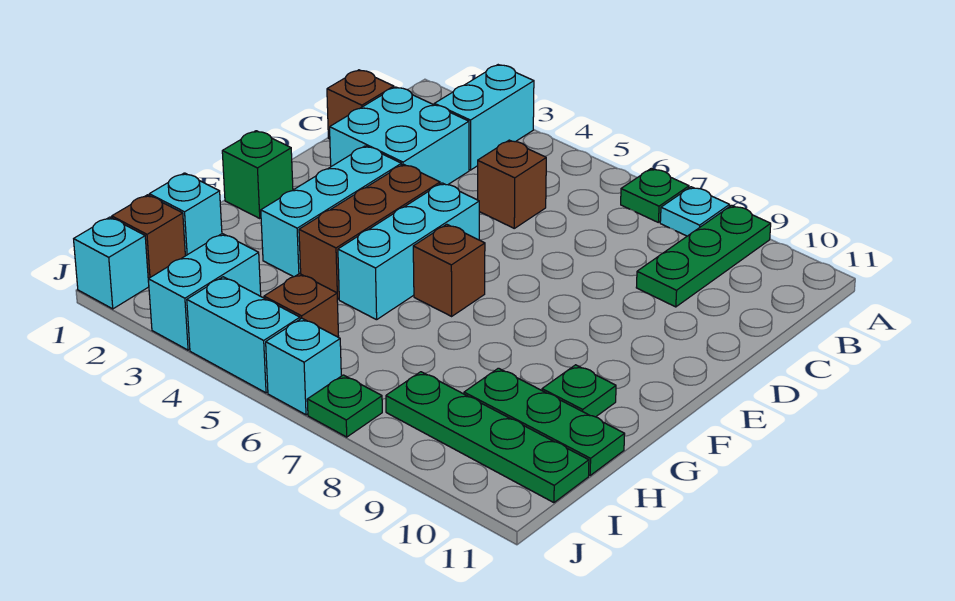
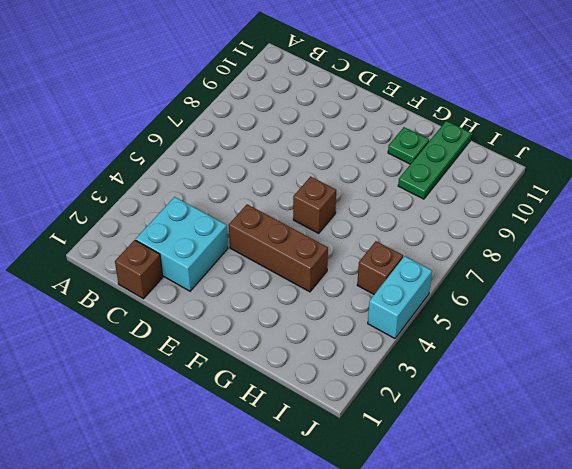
none -> cyan brick A3:B3 level 1
none -> green plate A7 level 1
none -> cyan plate A8 level 1

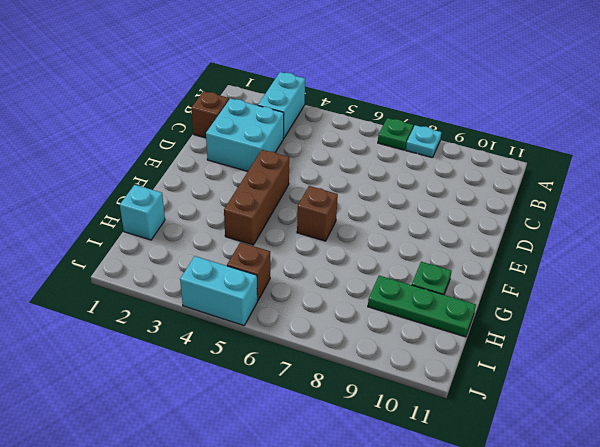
none -> green plate A9:C9 level 1
none -> brown brick C5 level 1
none -> cyan brick E3:G3 level 1

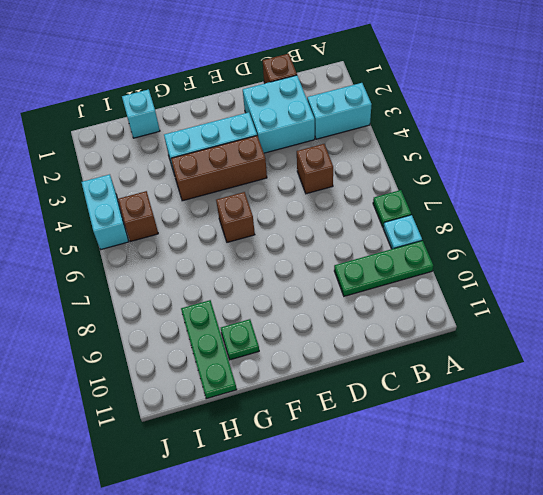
none -> cyan brick E5:G5 level 1
none -> green brick F1 level 1
none -> brown brick I1 level 1

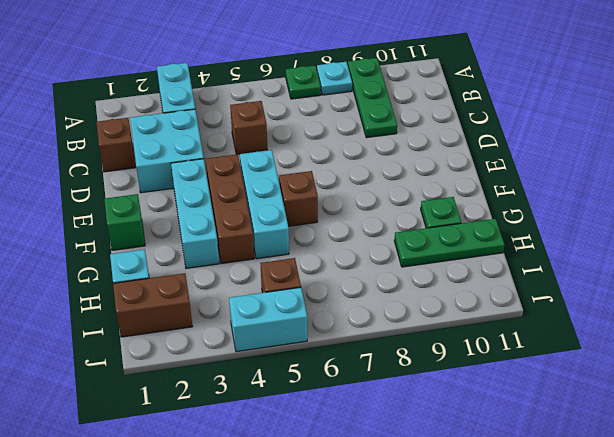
brown brick I1:I2 level 1 -> brown brick I1 level 1
none -> cyan brick I3:J3 level 1
none -> green plate I8:I11 level 1
none -> cyan brick J1 level 1

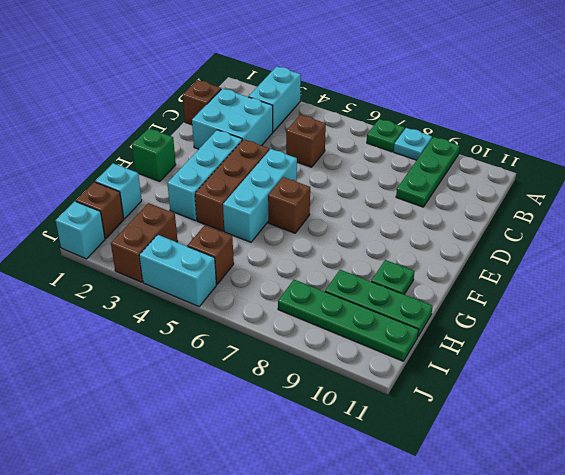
brown brick I3:J3 level 1 -> cyan brick I3:J3 level 1
none -> cyan brick J6 level 1
none -> green plate J7 level 1

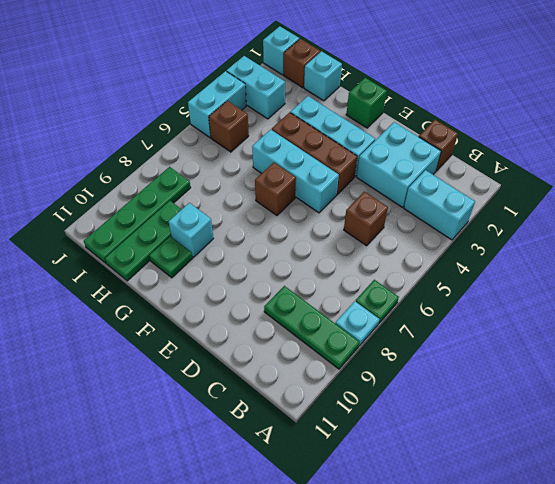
cyan brick G9 level 1 -> cyan brick J6 level 1
none -> green plate J7 level 1

